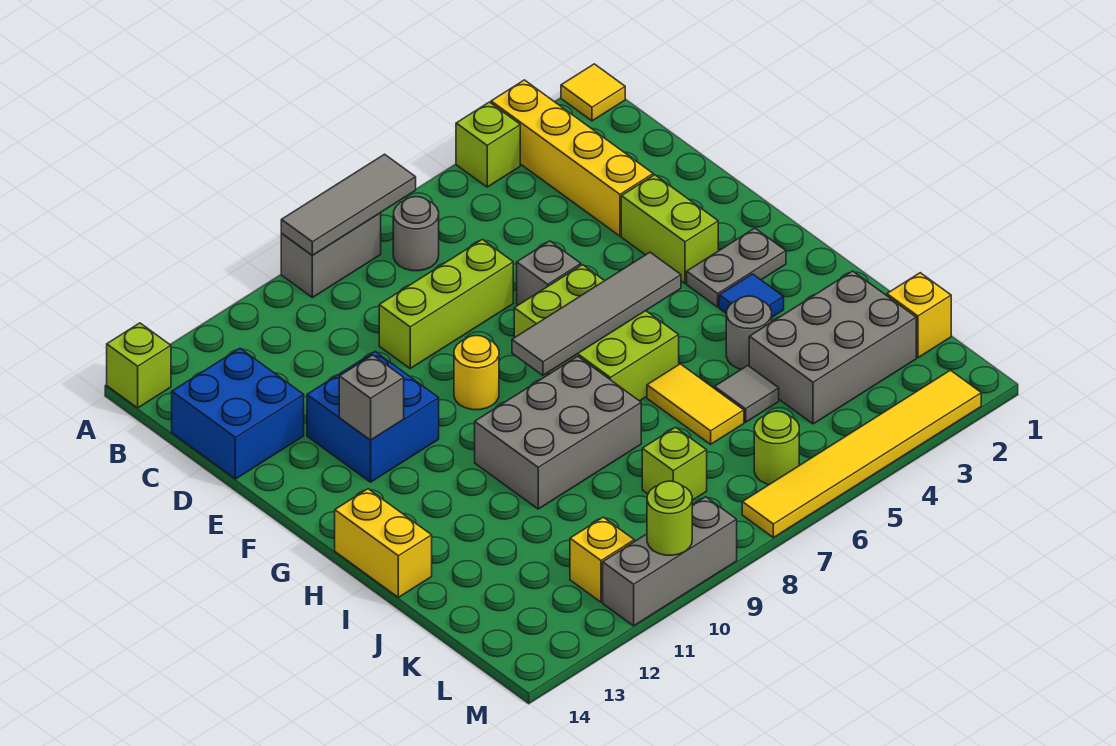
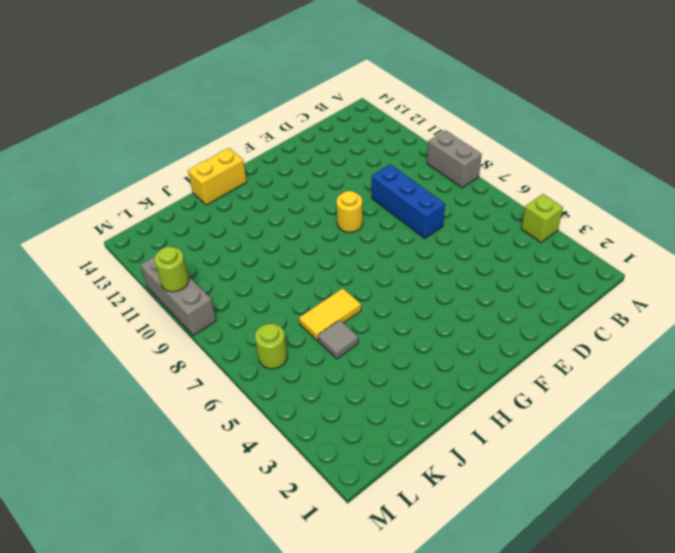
blue brick D7:D9 level 1 -> lime brick D7:D9 level 1
none -> yellow tile A1 level 1
none -> yellow brick A3:D3 level 1
none -> lime brick A14 level 1
none -> grey round brick B7 level 1

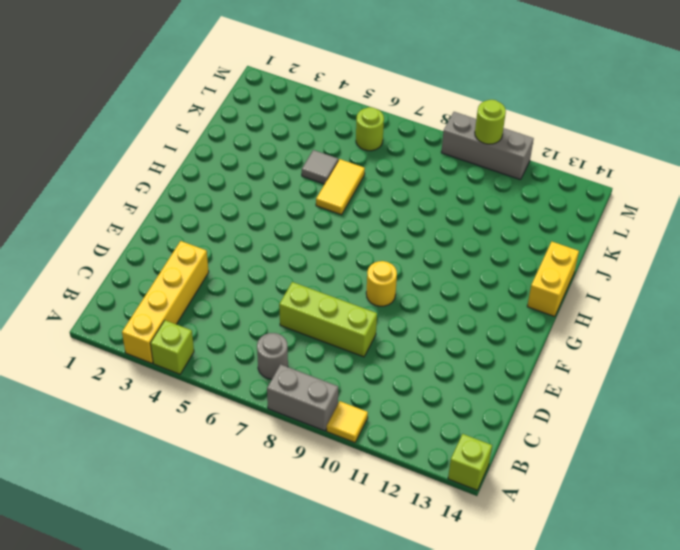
yellow tile A10 level 1 -> yellow tile A1 level 1
none -> blue brick C13:D14 level 1
none -> lime brick E3:F3 level 1
none -> grey brick E6 level 1
none -> blue brick E11:F12 level 1

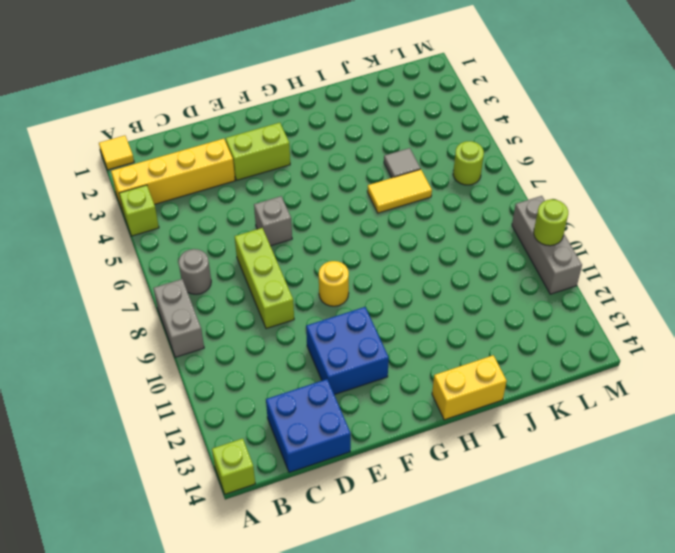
none -> lime brick F6:H7 level 1
none -> grey plate G2:G3 level 1
none -> blue tile H3 level 1
none -> grey brick H8:I10 level 1

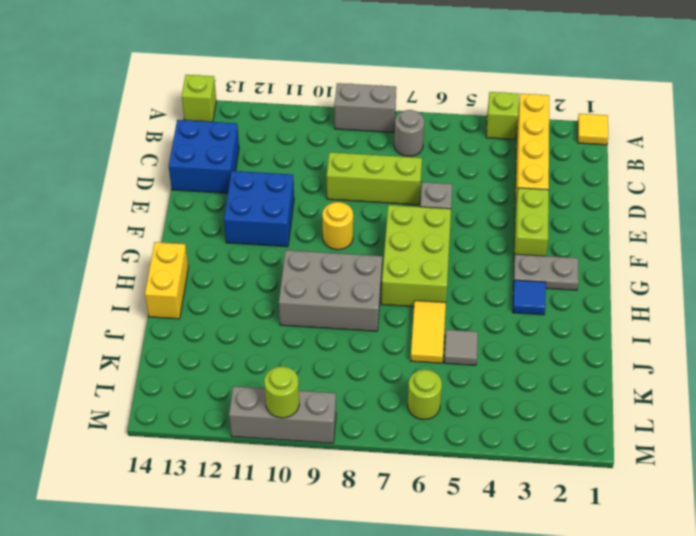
none -> grey round brick I4 level 1
none -> grey brick J2:K4 level 1
none -> yellow brick K1 level 1
none -> lime brick K8 level 1

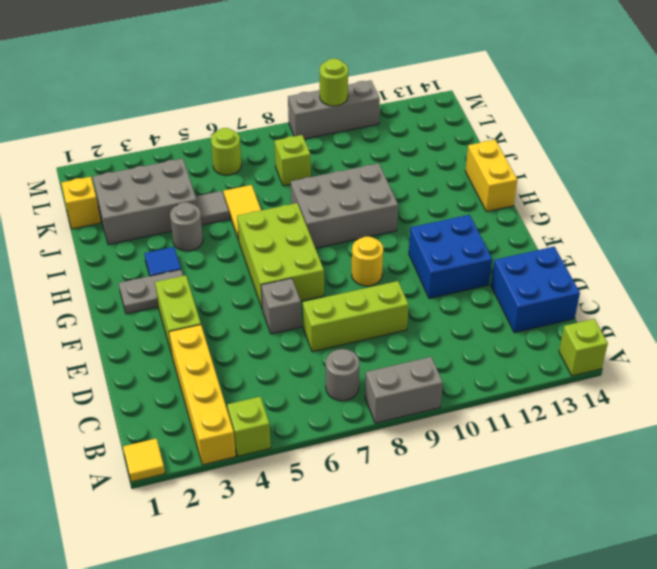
none -> yellow brick L11 level 1
none -> yellow tile M2:M7 level 1
none -> grey tile A7:A9 level 2
none -> grey brick F12 level 2

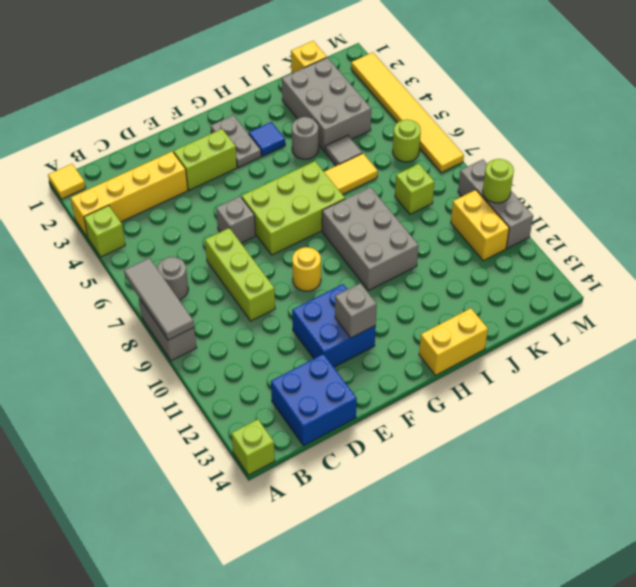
yellow brick L10:L11 level 1 -> yellow brick L11 level 1
none -> grey tile G5:G8 level 2

